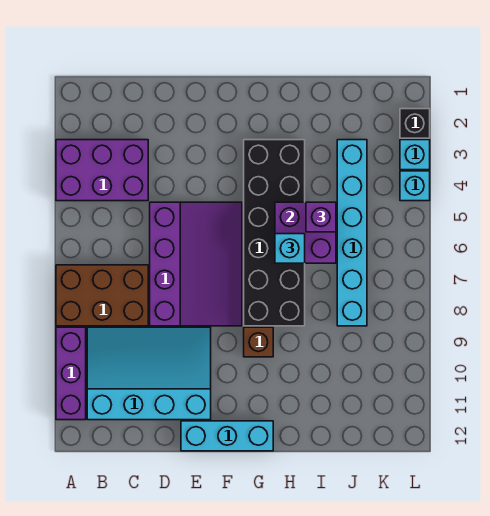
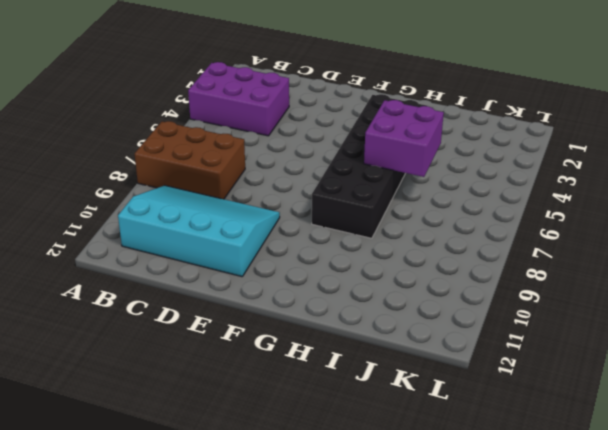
none -> purple brick A9:A11 level 1
none -> purple slope D5:F8 level 1 top D
none -> cyan brick E12:G12 level 1

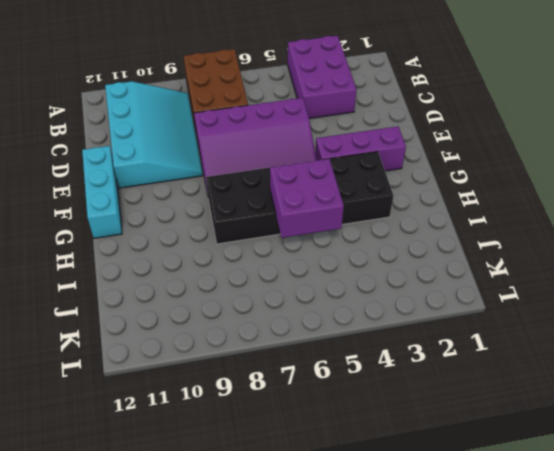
purple brick F2:F4 level 1 -> purple brick A9:A11 level 1
none -> brown brick G9 level 1
none -> cyan brick J3:J8 level 1
none -> black brick L2 level 1

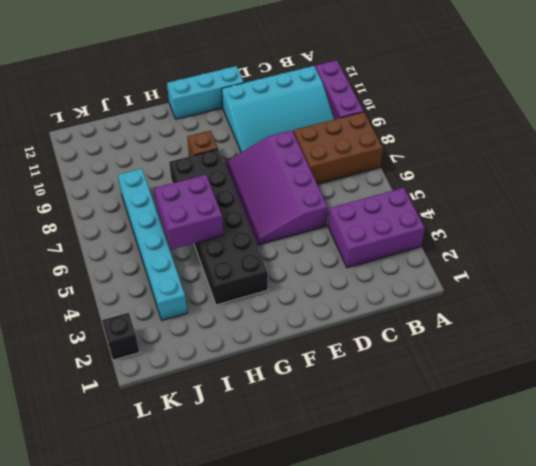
none -> cyan brick L3 level 1
none -> cyan brick L4 level 1
none -> cyan brick H6 level 3

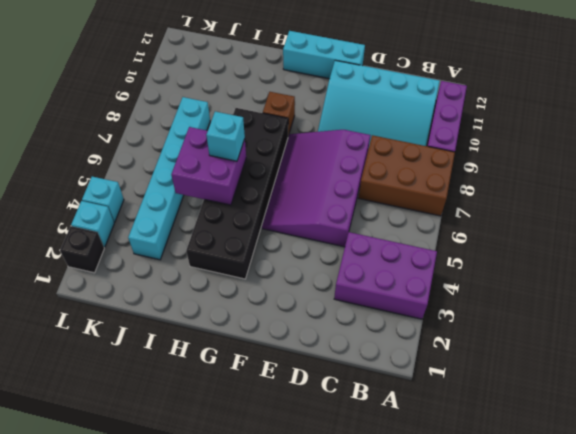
none -> purple brick I5 level 3

